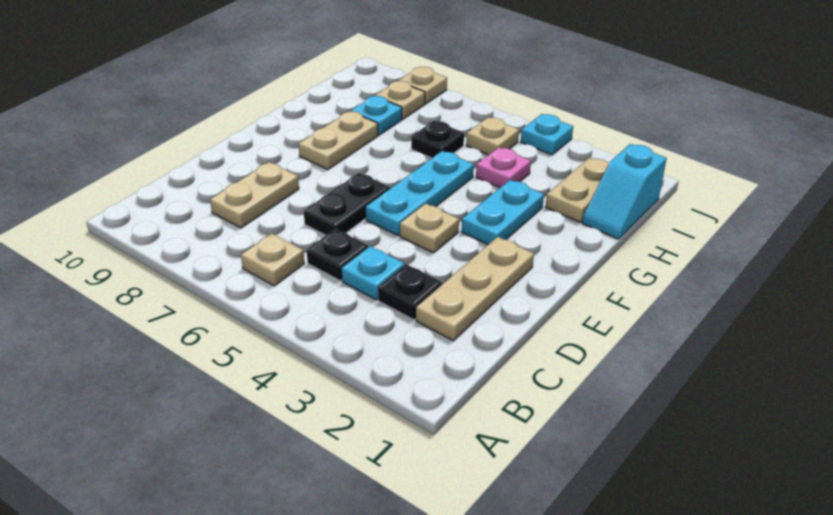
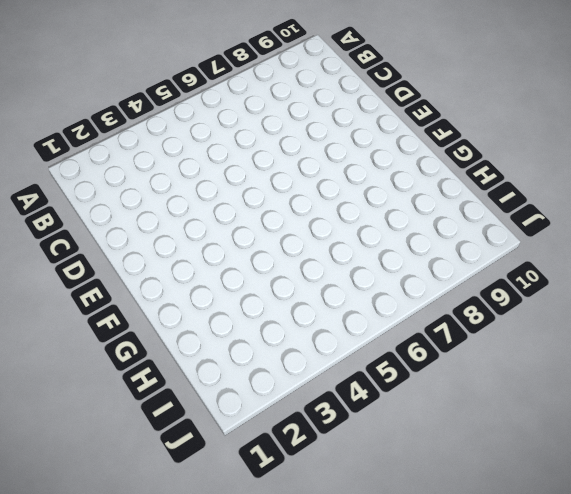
none -> tan plate B6 level 1
none -> tan plate C2:E2 level 1
none -> black plate C3 level 1

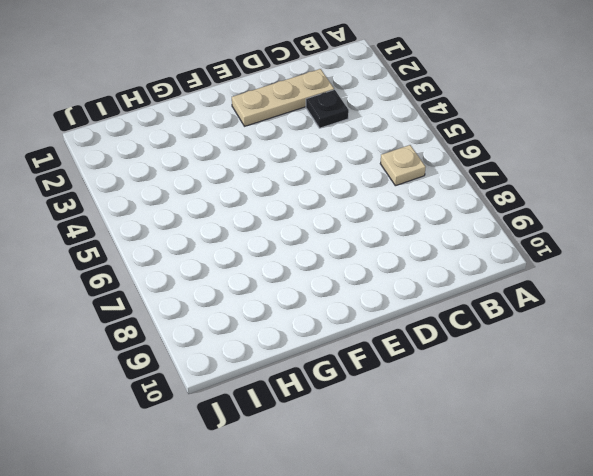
none -> cyan plate C4 level 1
none -> black plate C5 level 1
none -> tan plate C8:D8 level 1

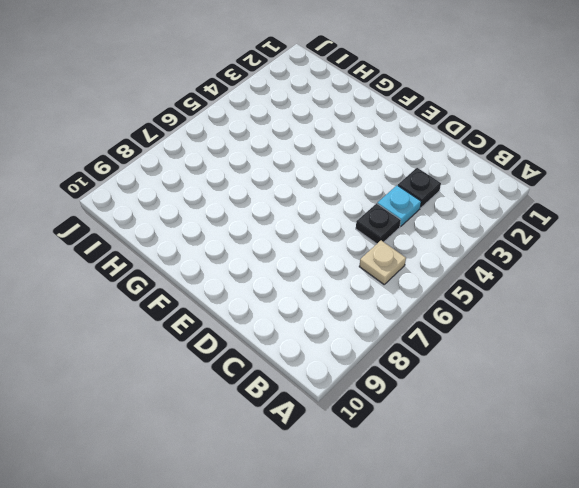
none -> tan plate C2:E2 level 1
none -> tan plate C8:D8 level 1
none -> black plate D6:E6 level 1

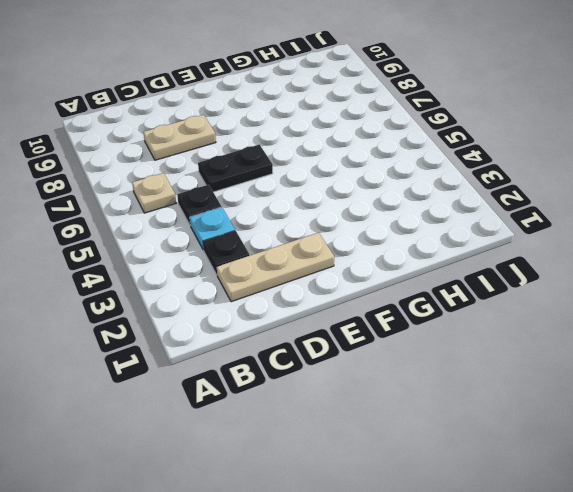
none -> tan plate E4 level 1
none -> cyan plate E5:G5 level 1
none -> cyan plate F3:G3 level 1

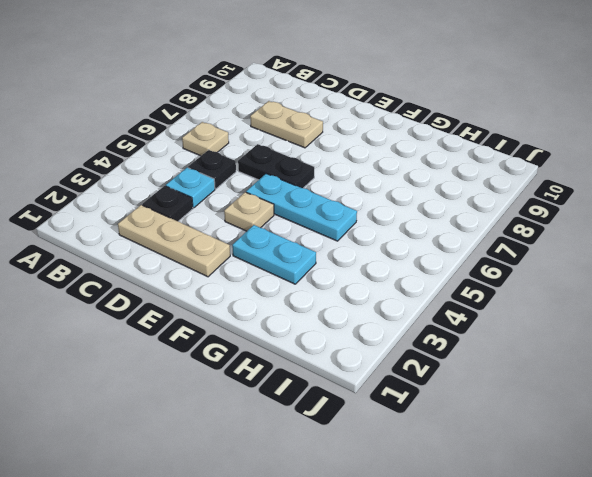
none -> tan plate F8:G8 level 1
none -> cyan slope H1:I1 level 1 top I
none -> tan plate H2:I2 level 1

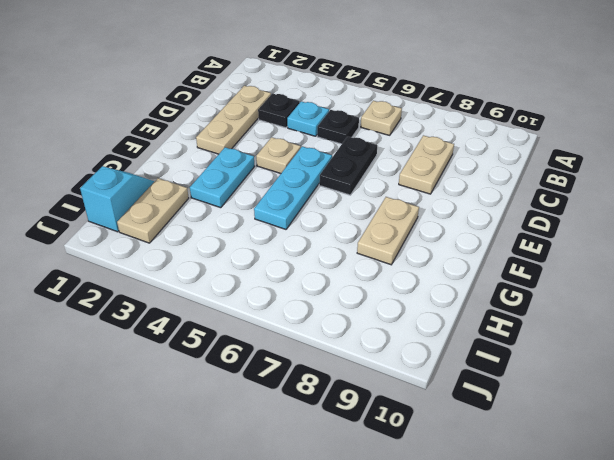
none -> pink plate H4 level 1
none -> black plate H6 level 1
none -> cyan plate H8 level 1

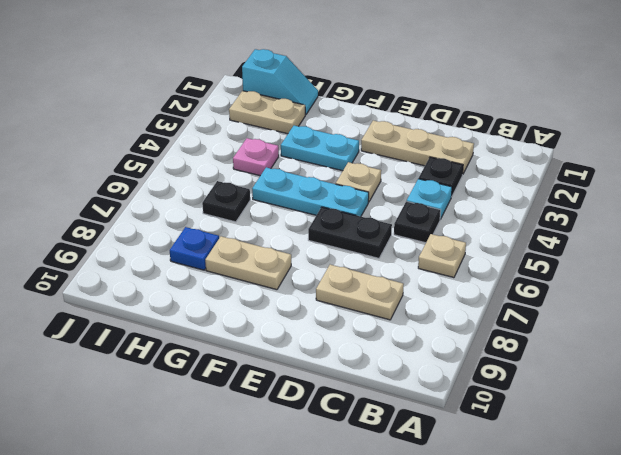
blue plate H8 level 1 -> cyan plate H8 level 1
none -> tan plate I5 level 1
none -> tan plate I8 level 1
none -> cyan plate J4 level 1

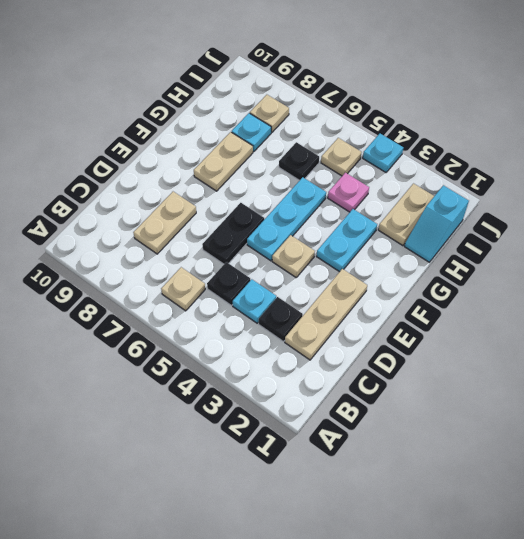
none -> tan plate J8 level 1

